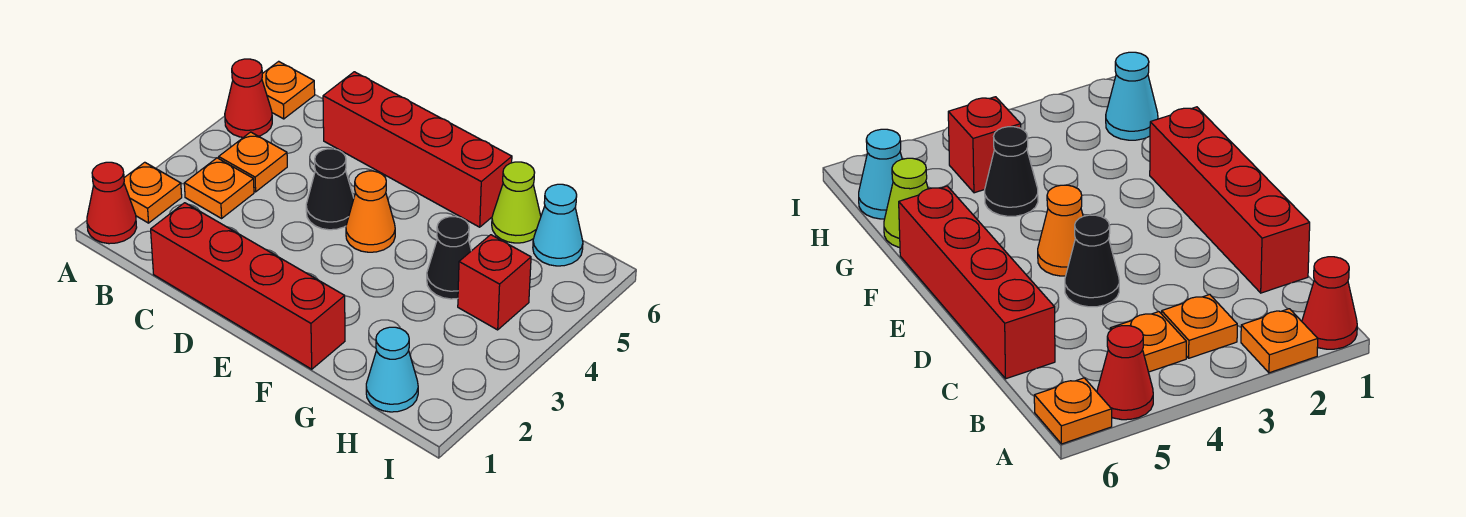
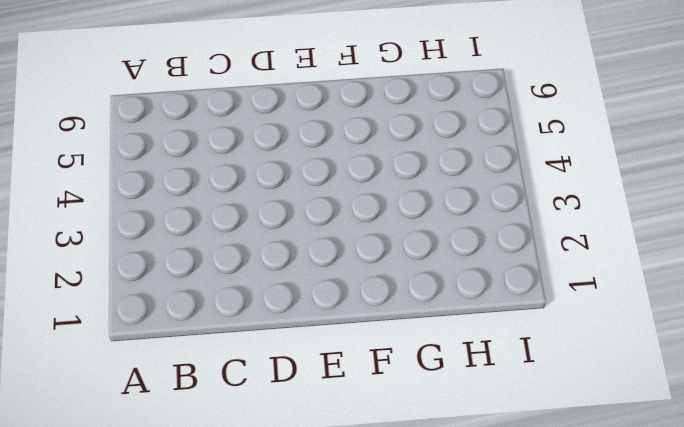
none -> red cone A1 level 1
none -> orange plate A2 level 1
none -> red cone A5 level 1

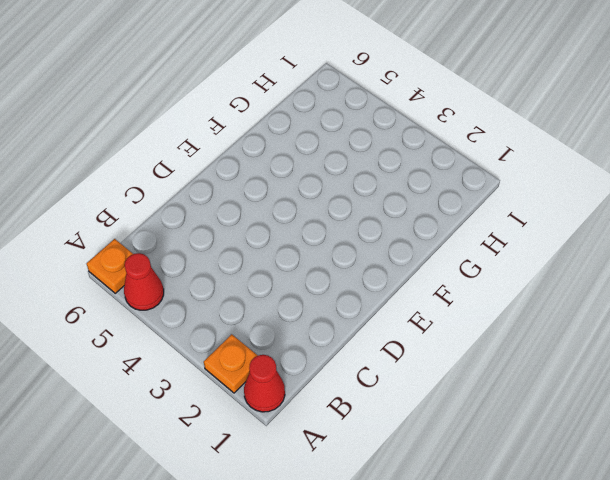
none -> orange plate B3 level 1
none -> orange plate B4 level 1
none -> red brick C1:F1 level 1

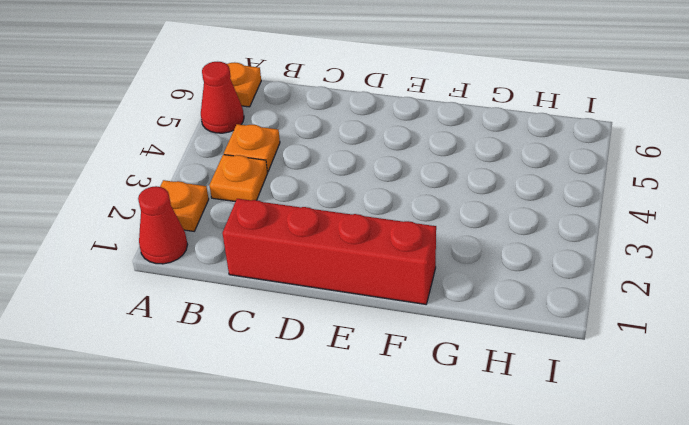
none -> red brick C6:F6 level 1
none -> black cone D4 level 1
none -> orange cone E4 level 1

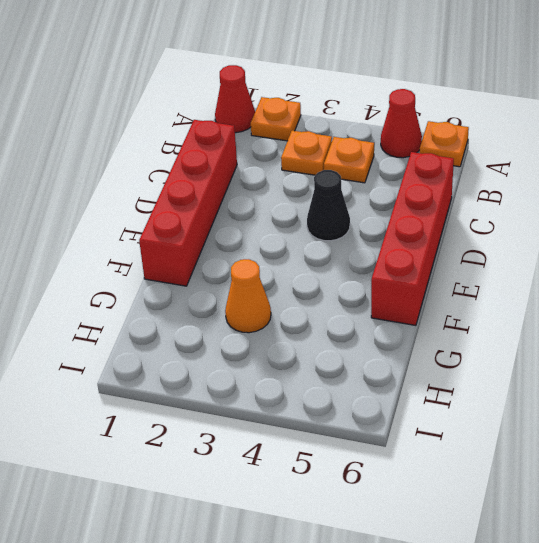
orange cone G3 level 1 -> orange cone E4 level 1
none -> black cone G4 level 1
none -> lime cone G6 level 1
none -> cyan cone H1 level 1

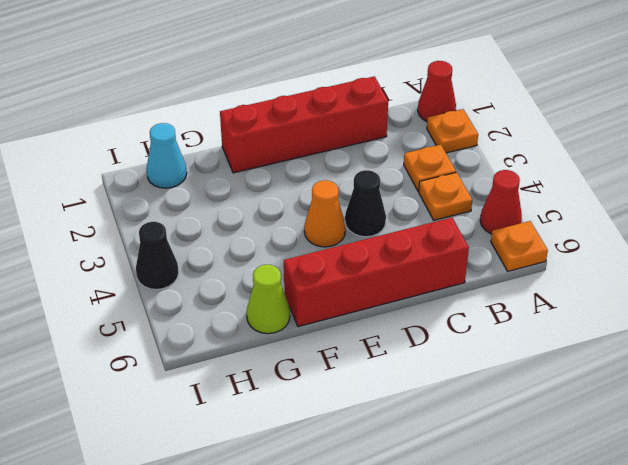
black cone I4 level 1 -> black cone G4 level 1
none -> red brick H4 level 1
none -> cyan cone H6 level 1

